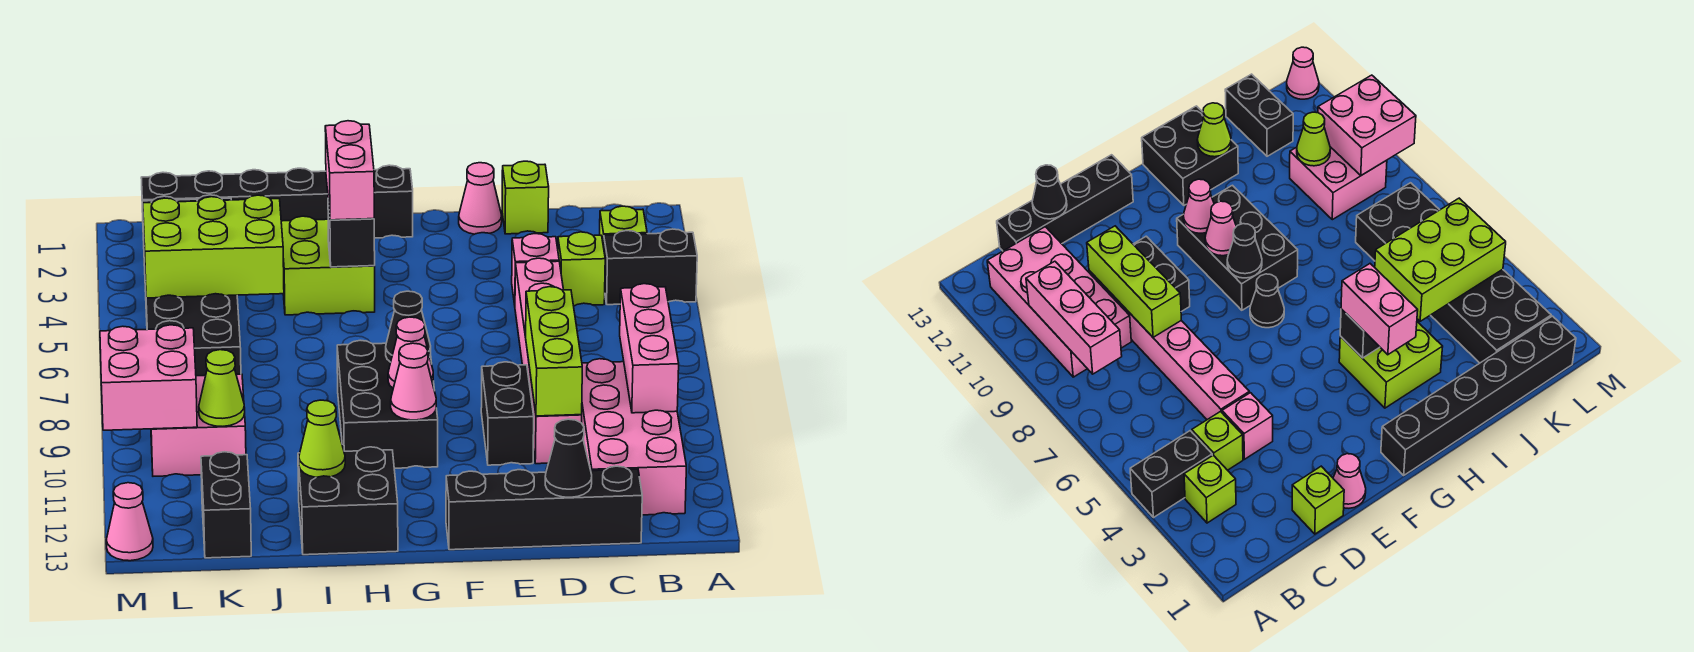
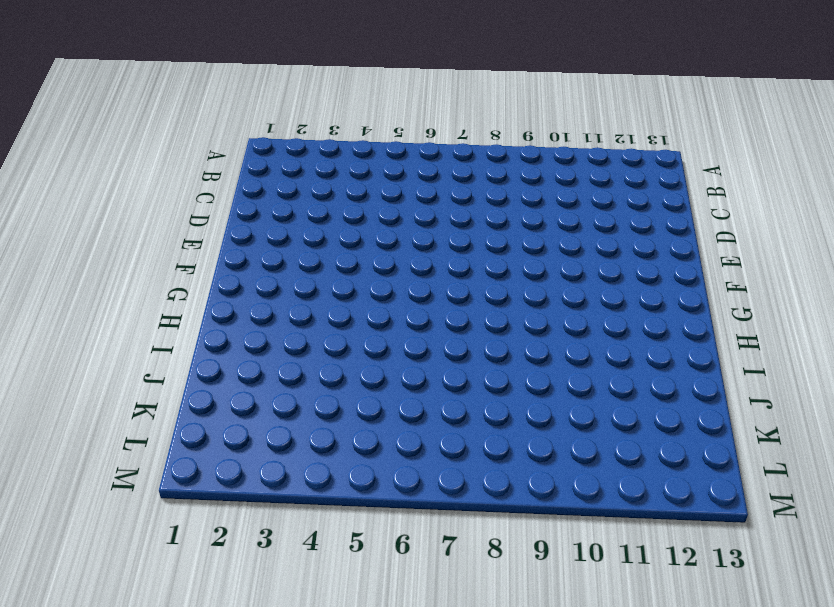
none -> black brick A4:B4 level 1
none -> lime brick B3 level 1
none -> pink brick B9:C12 level 1
none -> lime brick C4 level 1

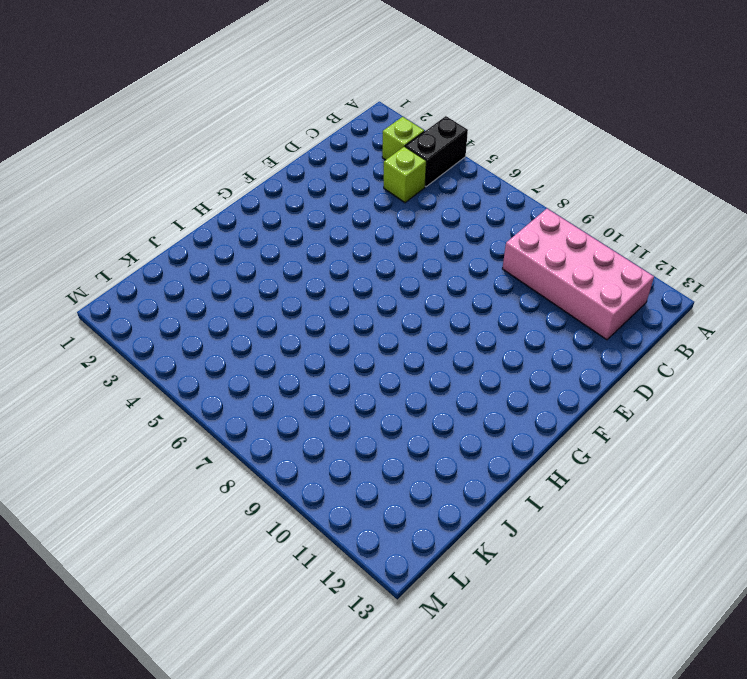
none -> black brick C13:F13 level 1
none -> lime brick D1 level 1
none -> pink brick D4 level 1
none -> pink brick D5:D10 level 1

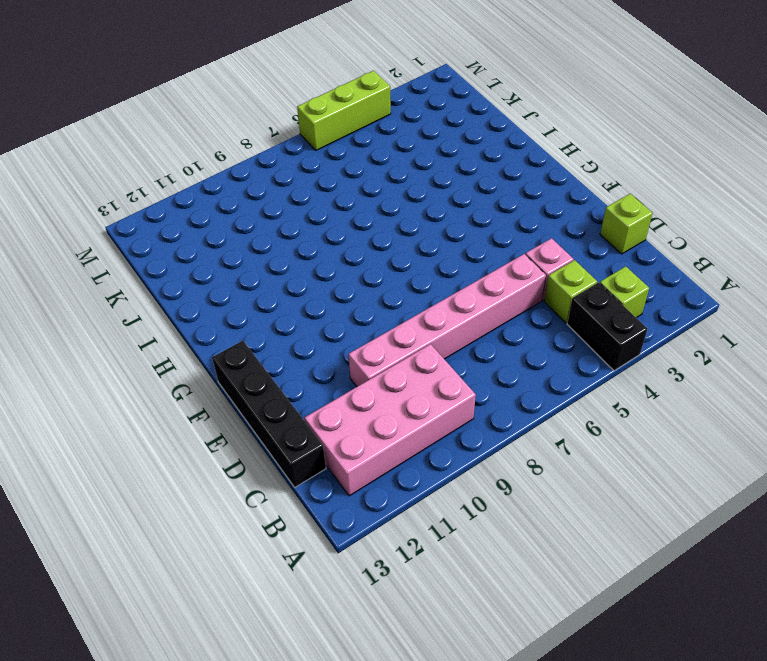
lime brick M4:M6 level 1 -> lime brick D8:D10 level 2
none -> pink cone E1 level 1
none -> black brick E9:E10 level 1
none -> black brick G1:L1 level 1
none -> black cone G7 level 1

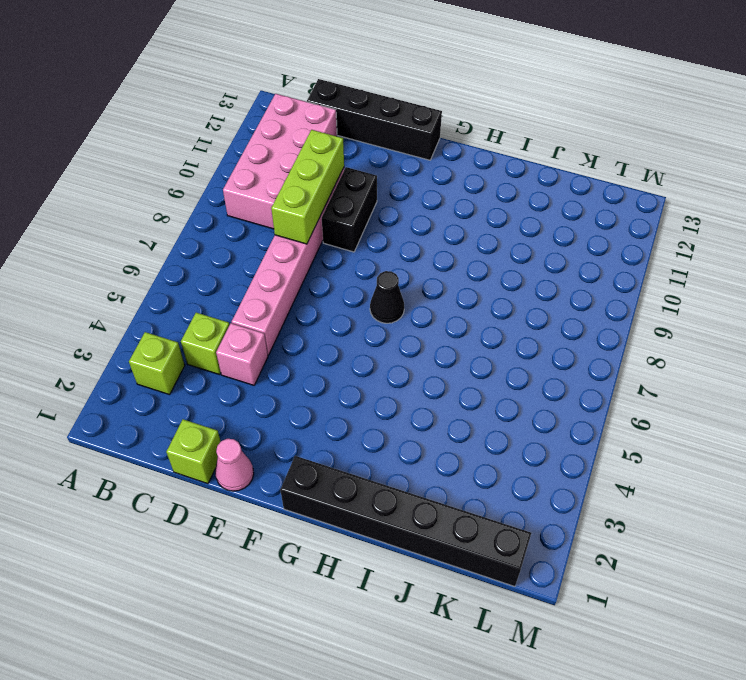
none -> black brick A4:B4 level 1
none -> black brick G8:H10 level 1
none -> lime brick H3:I4 level 1
none -> black brick H12:I13 level 1

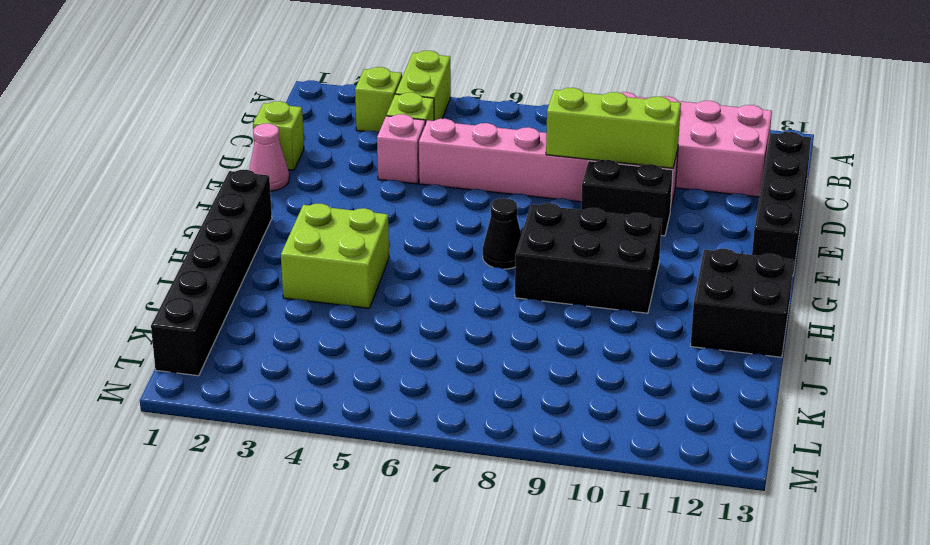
lime brick A4:B4 level 1 -> black brick A4:B4 level 1
none -> black brick K2:L7 level 1
none -> pink brick K9:L10 level 1
none -> black brick K12:K13 level 1
none -> pink cone M13 level 1

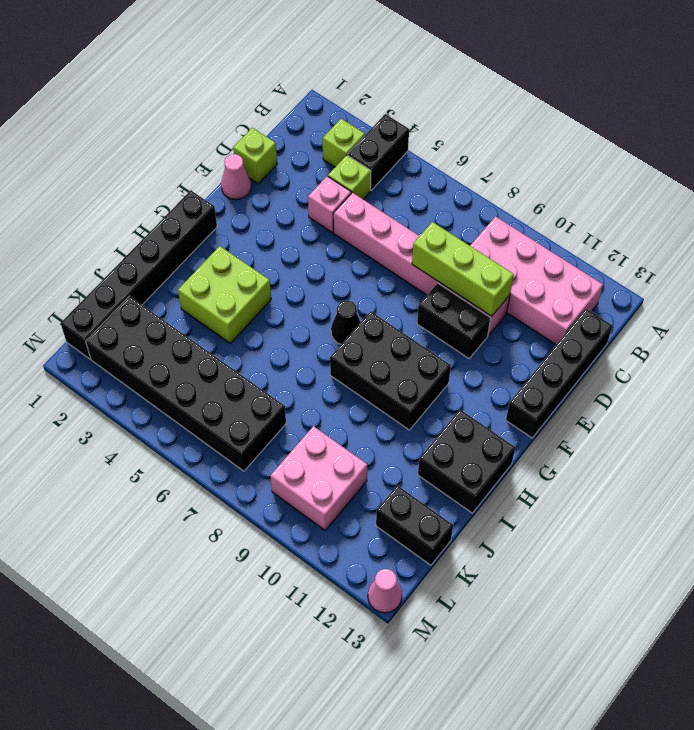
none -> pink brick B8:B10 level 2
none -> black cone D13 level 2
none -> black cone G8 level 2
none -> pink cone G9 level 2

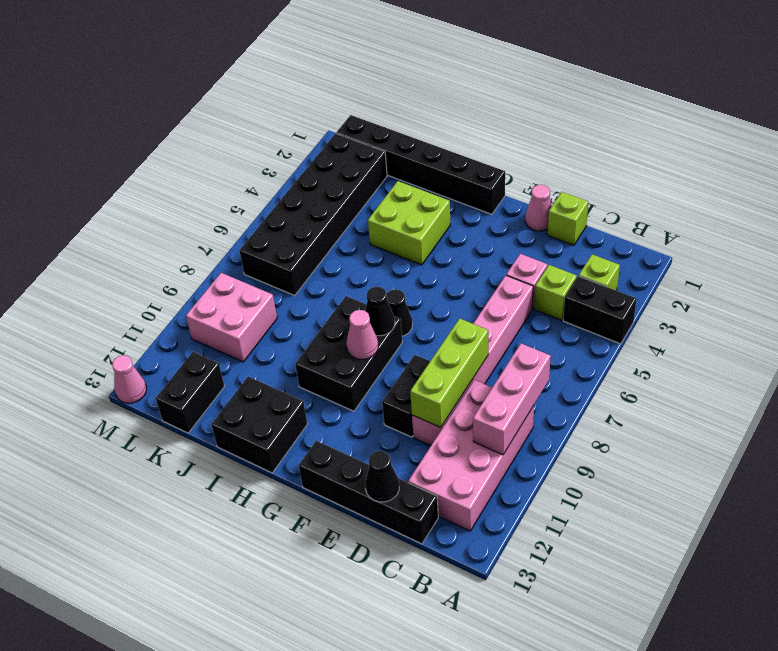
none -> pink cone G10 level 2
none -> black brick H4 level 2
none -> lime cone I12 level 2
none -> lime brick J4:L5 level 2

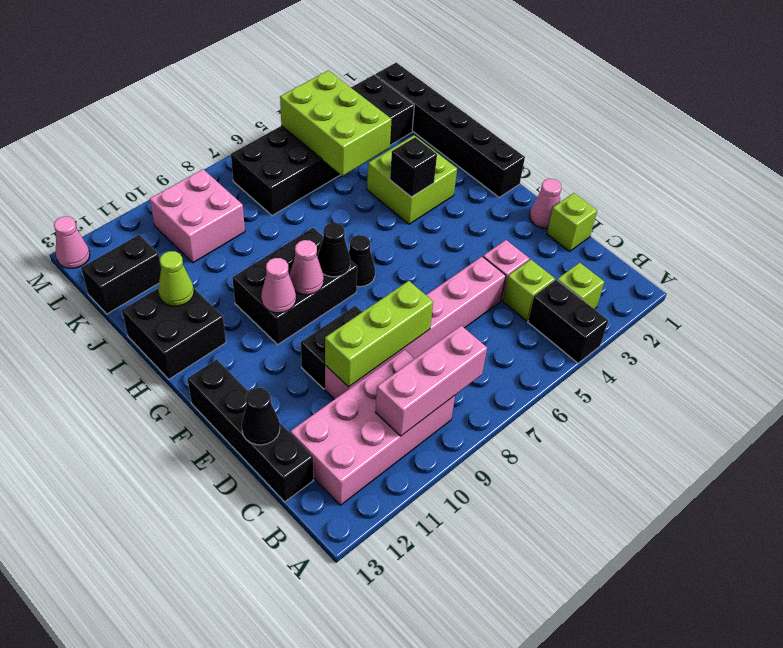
none -> lime cone K10 level 2
none -> pink brick L9:M10 level 2
none -> pink brick H3:H4 level 3

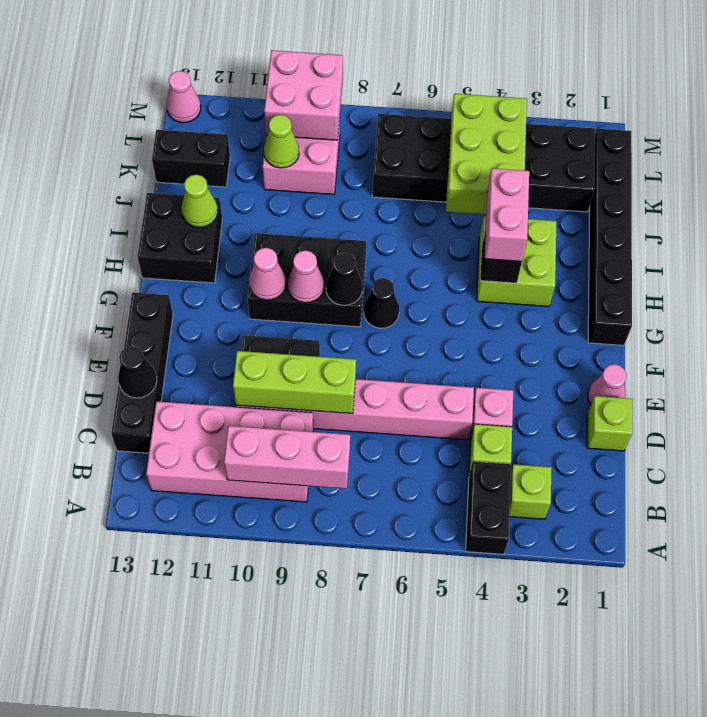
pink brick H4:I4 level 3 -> pink brick H3:H4 level 3

